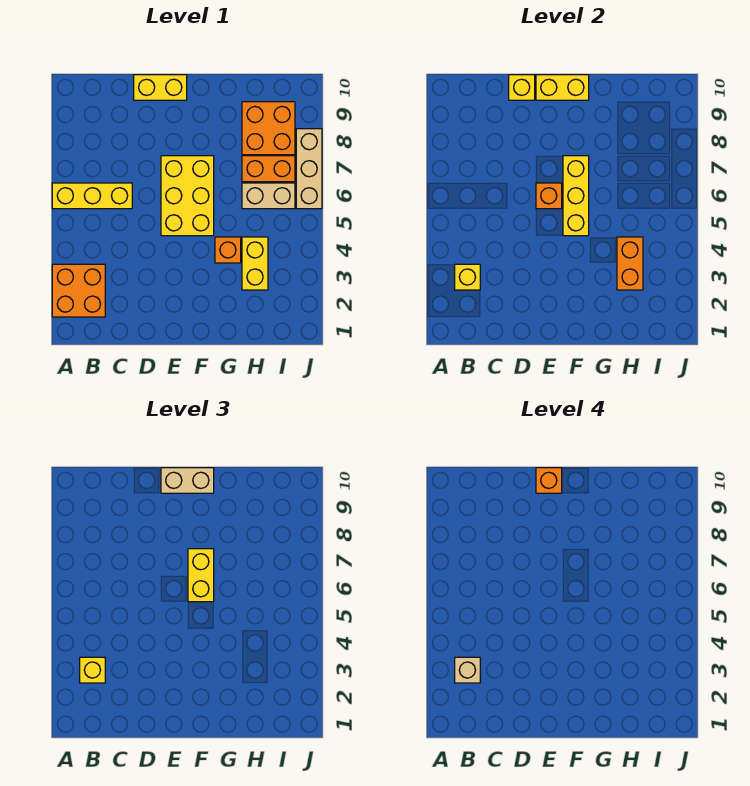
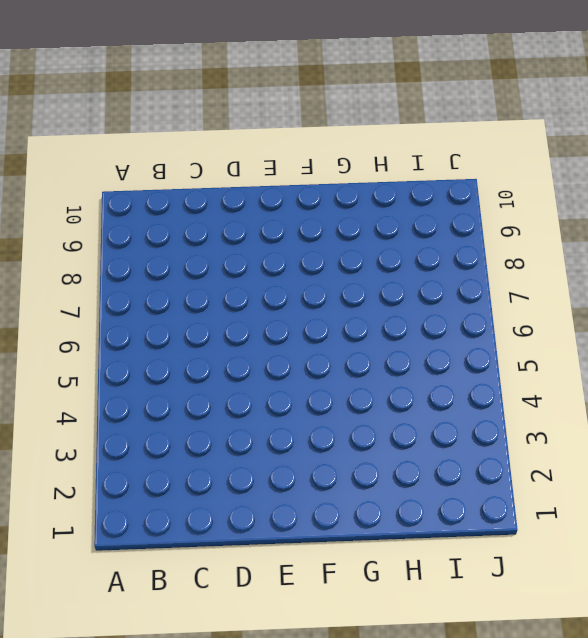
none -> orange brick A2:B3 level 1
none -> yellow brick A6:C6 level 1
none -> yellow brick D10:E10 level 1

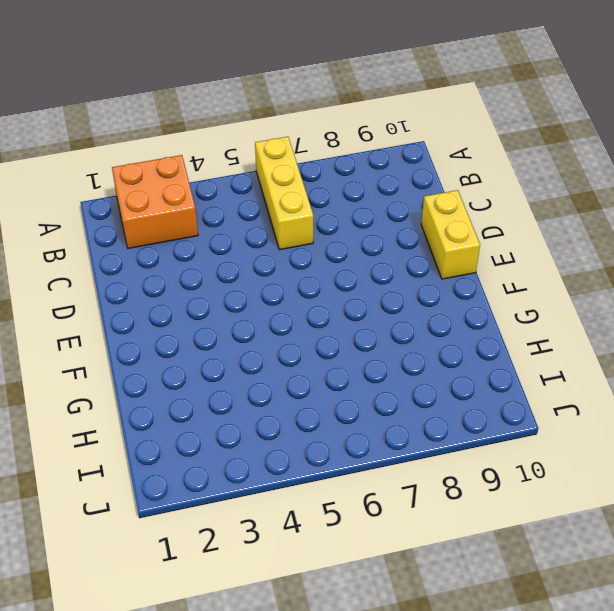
none -> yellow brick E5:F7 level 1
none -> orange brick G4 level 1
none -> yellow brick H3:H4 level 1

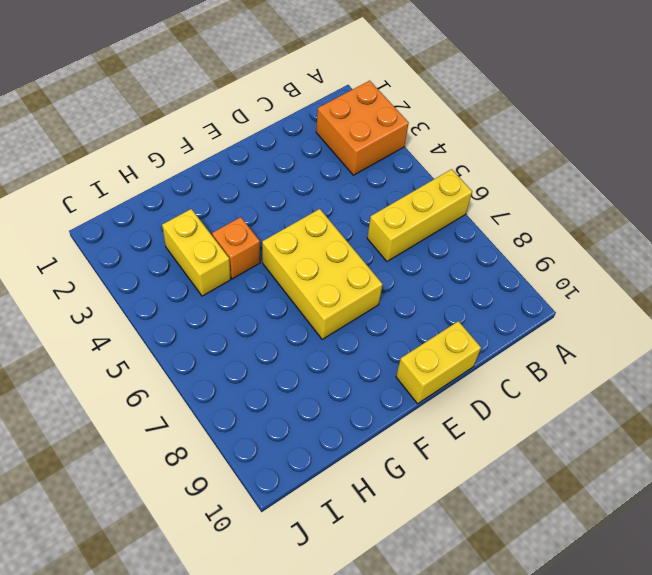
none -> tan brick H6:I6 level 1
none -> orange brick H7:I7 level 1
none -> orange brick H8:I9 level 1

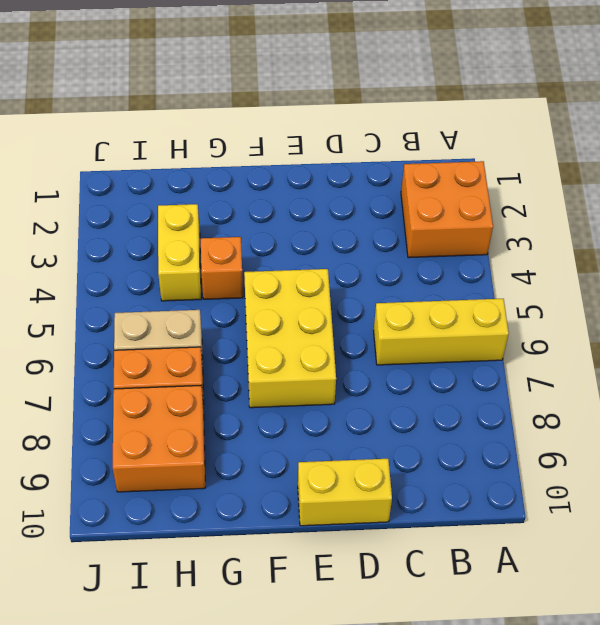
none -> tan brick J6:J8 level 1
none -> yellow brick B3 level 2
none -> yellow brick D10 level 2

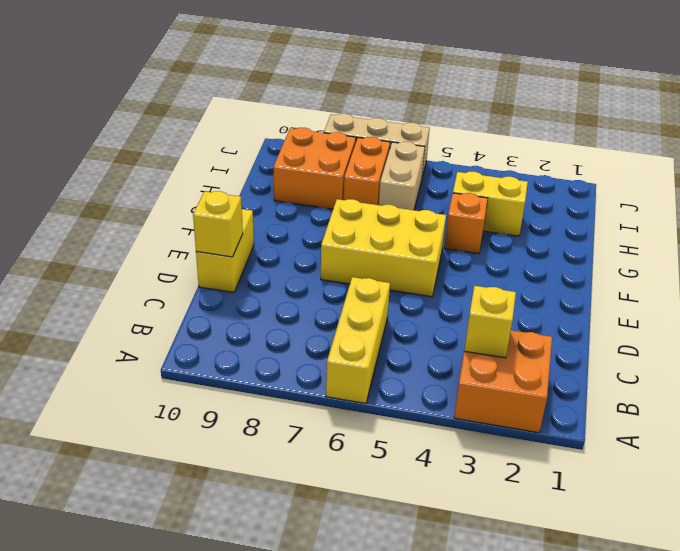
none -> orange brick E6 level 2
none -> yellow brick E10:F10 level 2
none -> yellow brick F5:F7 level 2

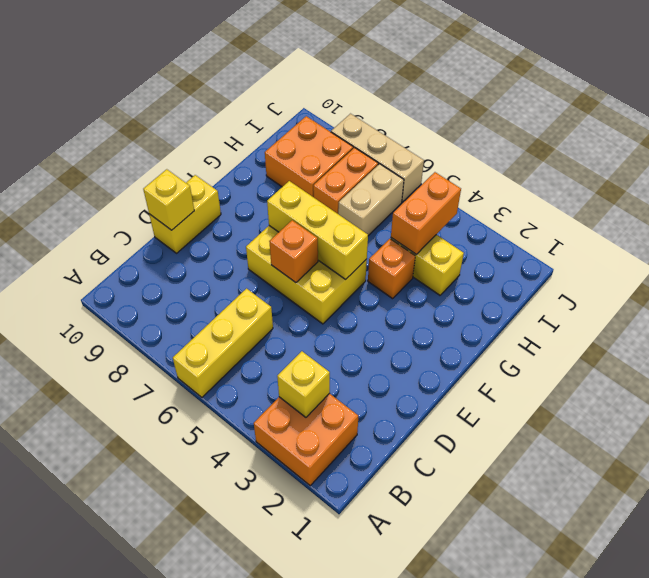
orange brick H4:I4 level 2 -> orange brick H3:H4 level 2
none -> yellow brick E10:F10 level 2
none -> yellow brick B3 level 3
none -> tan brick E10:F10 level 3

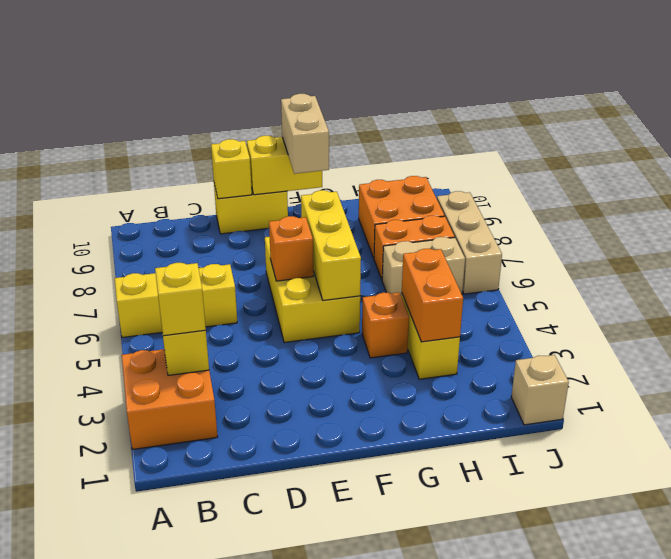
tan brick F9:F10 level 3 -> tan brick E10:F10 level 3
tan brick J1 level 1 -> tan brick B3 level 4
none -> yellow brick F6:F7 level 3
none -> orange brick E10 level 4

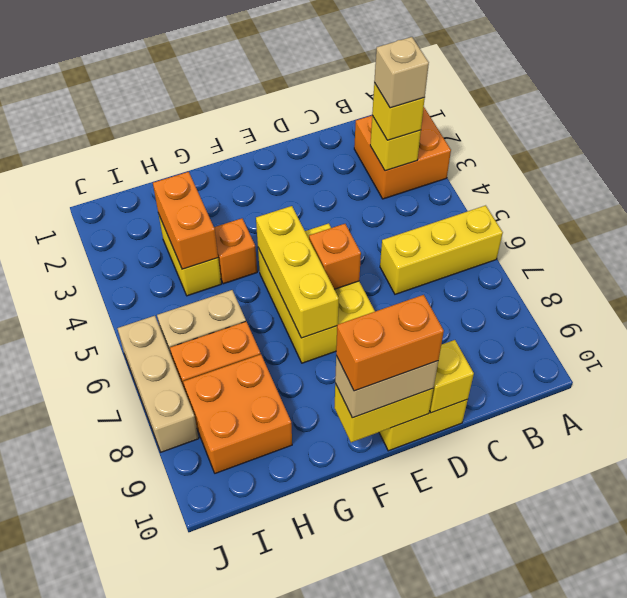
orange brick E10:F10 level 4 -> orange brick E10 level 4
none -> yellow brick F6:F7 level 3

